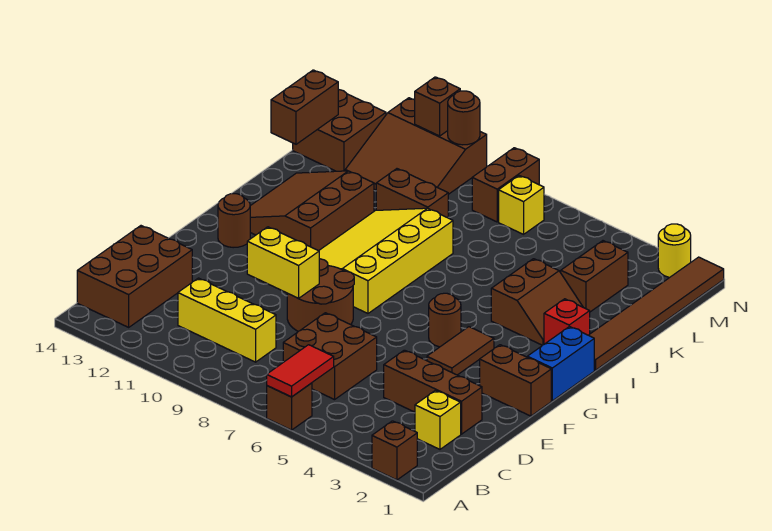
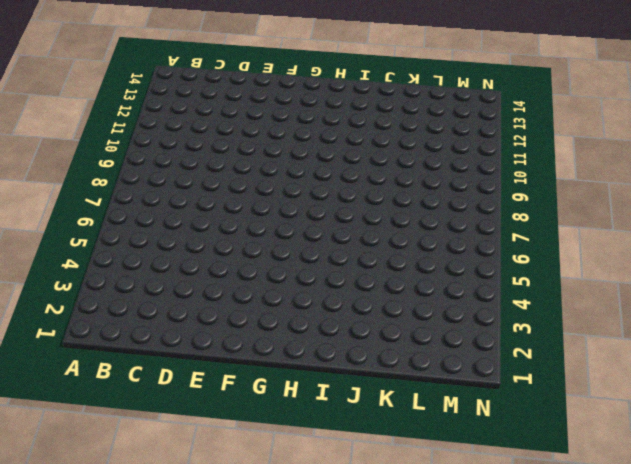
none -> brown brick A2 level 1
none -> brown brick A6 level 1
none -> brown brick B13:D14 level 1
none -> yellow brick C2 level 1

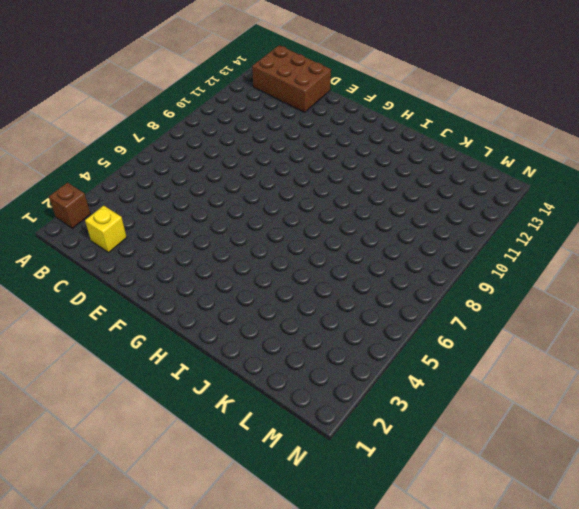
none -> brown brick A6 level 1
none -> brown brick C6:D7 level 1
none -> yellow brick C9:C11 level 1
none -> brown brick D2:D4 level 1

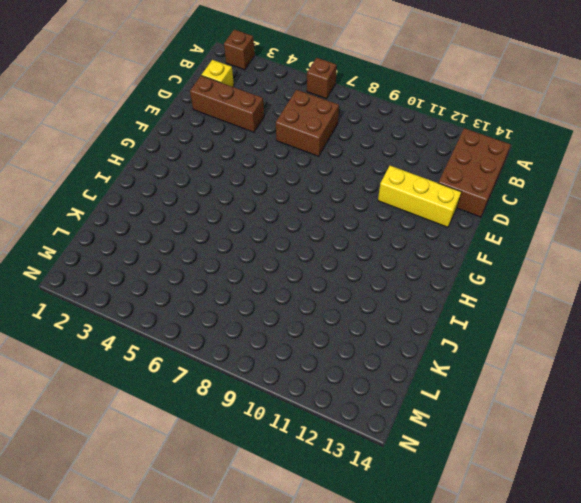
yellow brick E11:E13 level 1 -> yellow brick C9:C11 level 1
none -> brown round brick E8:F9 level 1
none -> brown brick F1:F2 level 1
none -> brown tile F4:G4 level 1
none -> blue brick G1:H1 level 1

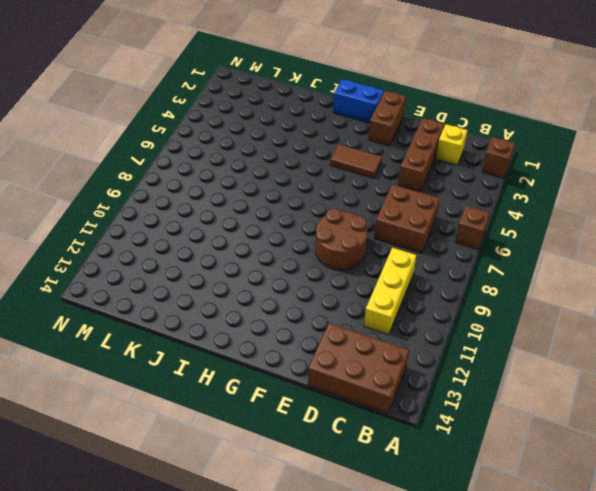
none -> brown round brick G5 level 1
none -> yellow slope G8:J10 level 1 top 8
none -> brown round brick G13 level 1
none -> brown slope H11:J13 level 1 top 11

